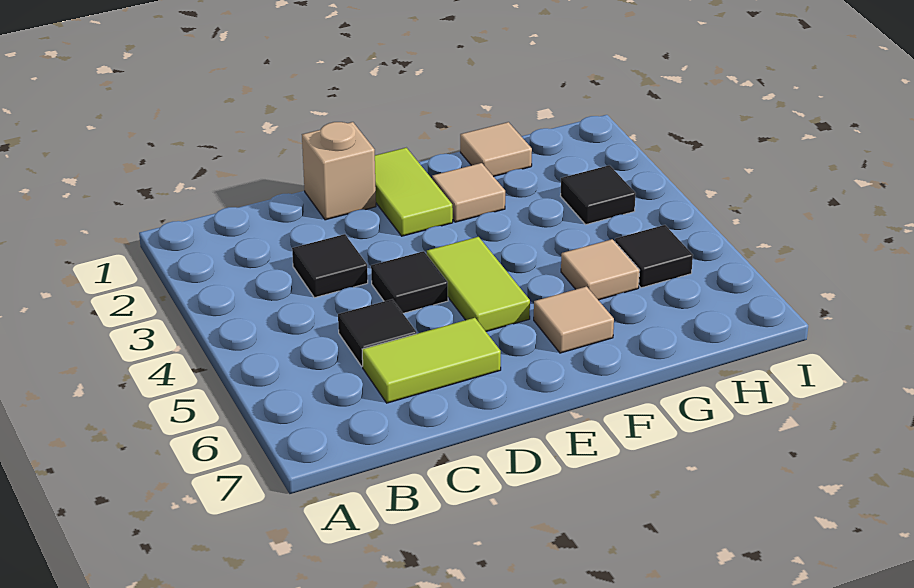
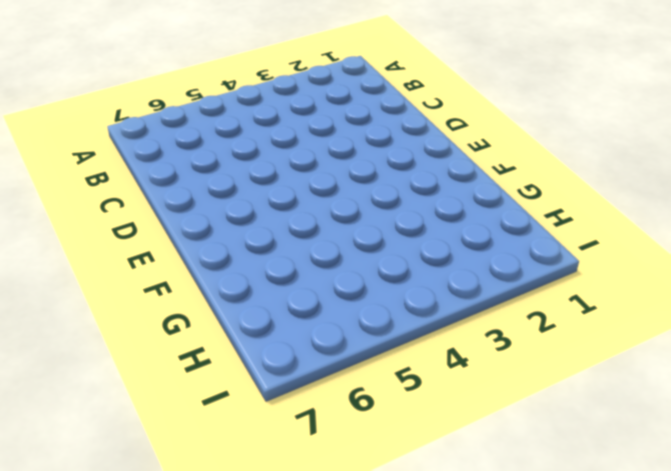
none -> black tile C3 level 1
none -> black tile C5 level 1
none -> lime tile C6:D6 level 1

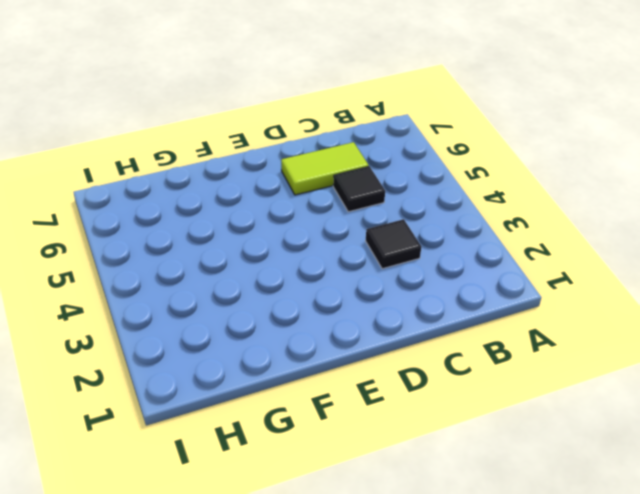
none -> tan brick D1 level 1
none -> black tile D4 level 1
none -> lime tile E1:E2 level 1

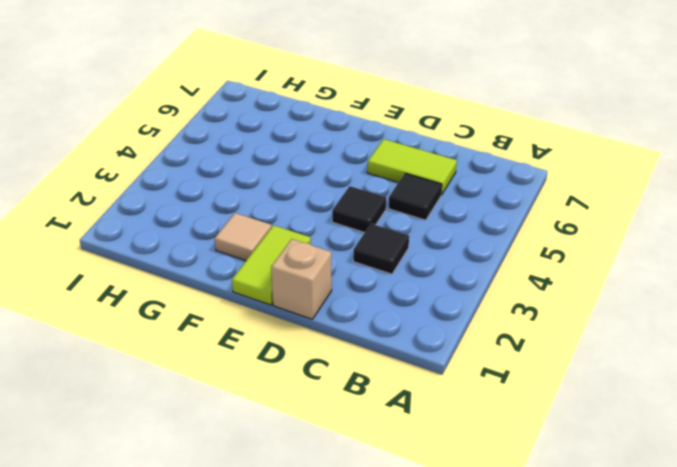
none -> lime tile E4:E5 level 1
none -> tan tile F6 level 1
none -> tan tile G1 level 1

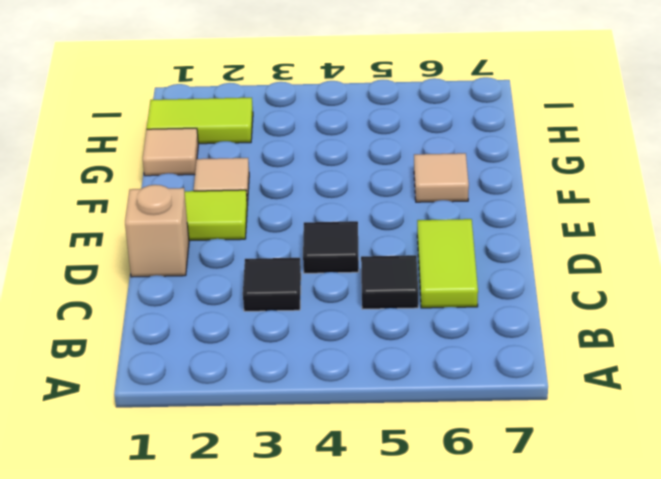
lime tile H1:H2 level 1 -> lime tile E4:E5 level 1
none -> tan tile G5 level 1
none -> black tile H3 level 1
none -> black tile H5 level 1

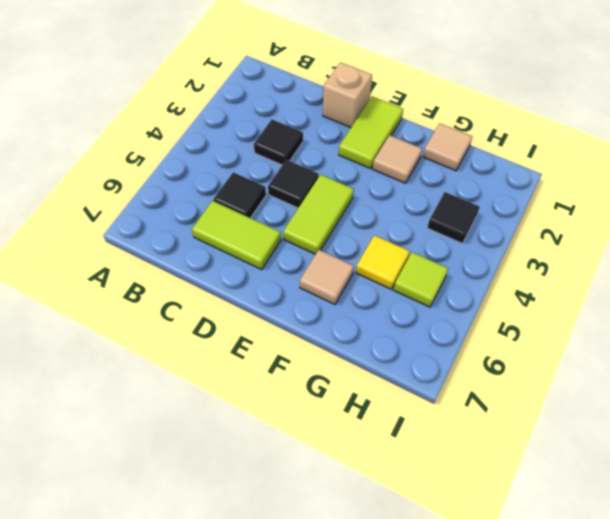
yellow tile G5 level 1 -> tan tile G5 level 1
lime tile H5 level 1 -> black tile H5 level 1

